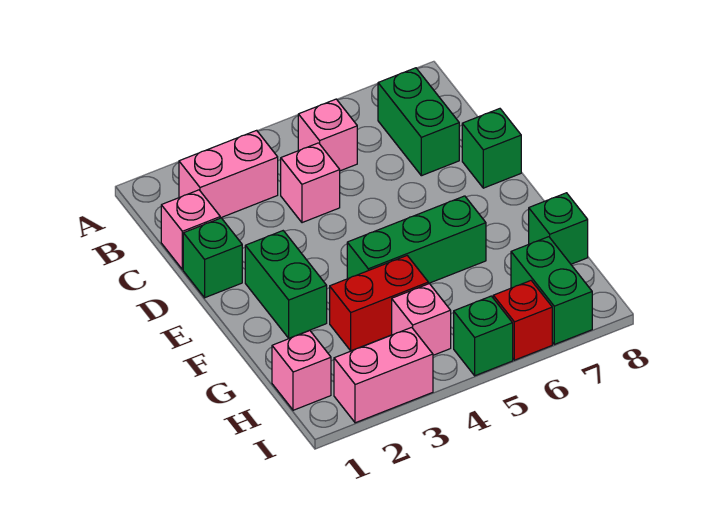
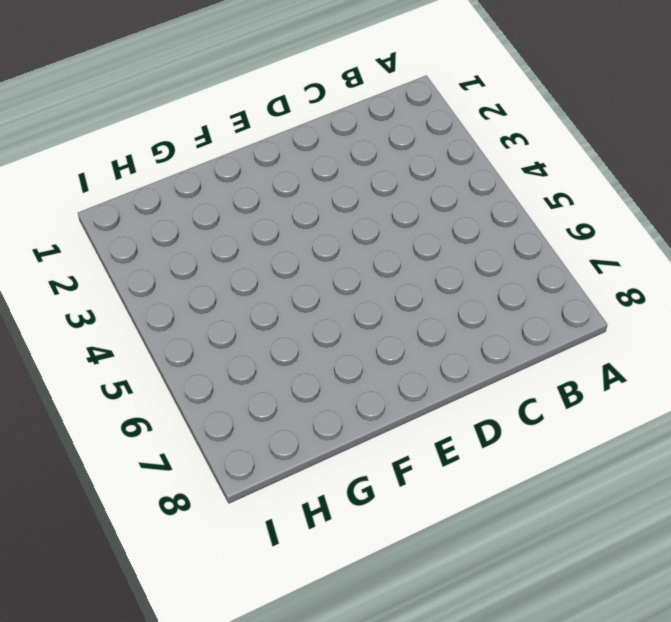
none -> pink brick B2:B3 level 1
none -> pink brick B5 level 1
none -> green brick B7:C7 level 1

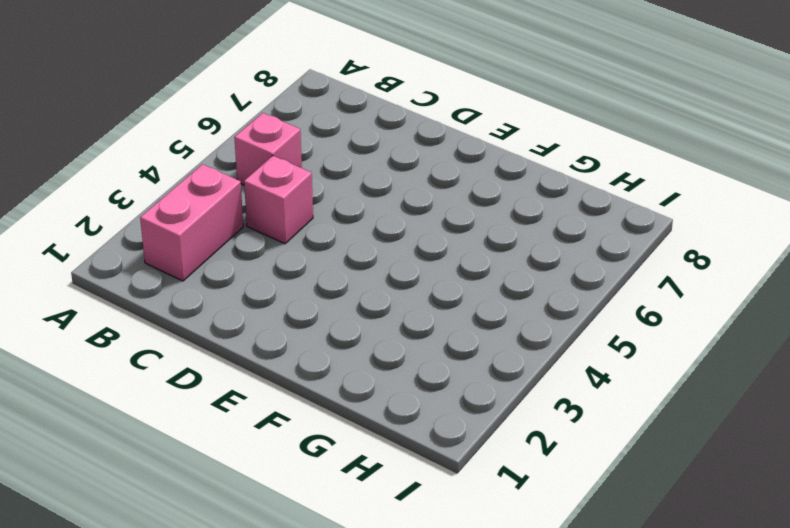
none -> green brick B7:C7 level 1
none -> pink brick C1 level 1
none -> green brick D1 level 1

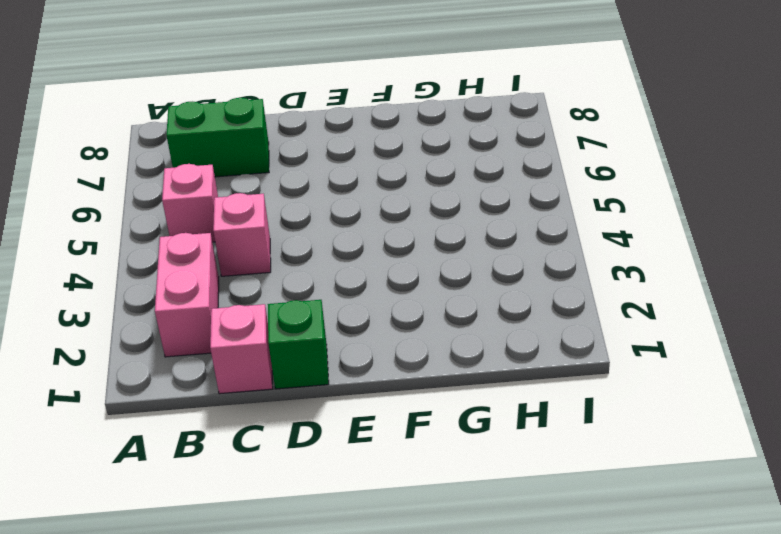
none -> green brick D8 level 1
none -> green brick E2:F2 level 1
none -> green brick F4:F6 level 1

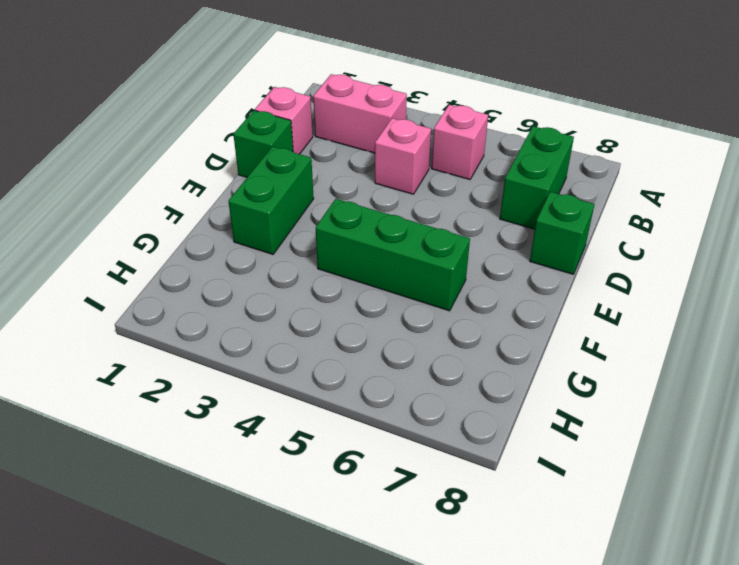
none -> red brick G3:G4 level 1
none -> green brick G8 level 1
none -> pink brick H1 level 1

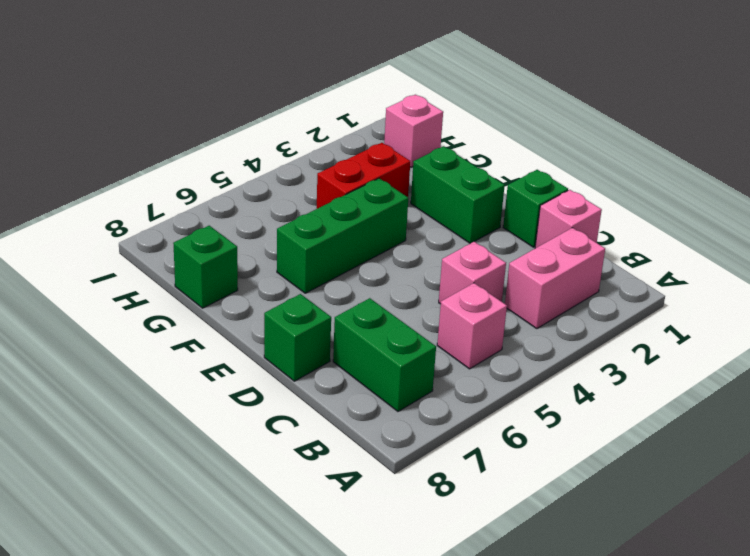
none -> pink brick H4 level 1
none -> green brick H7:I7 level 1
none -> pink brick I2:I3 level 1

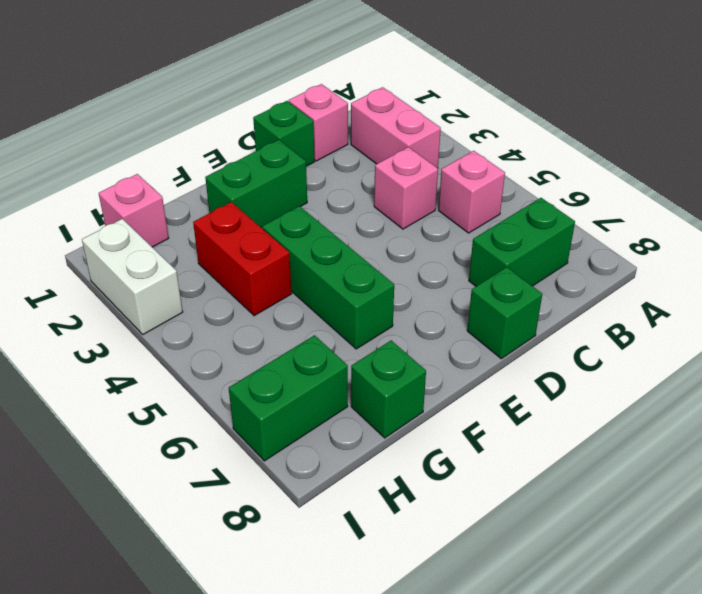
white brick I2:I3 level 1 -> pink brick I2:I3 level 1
none -> pink brick H4 level 1
none -> green brick I5 level 1
none -> red brick I6 level 1

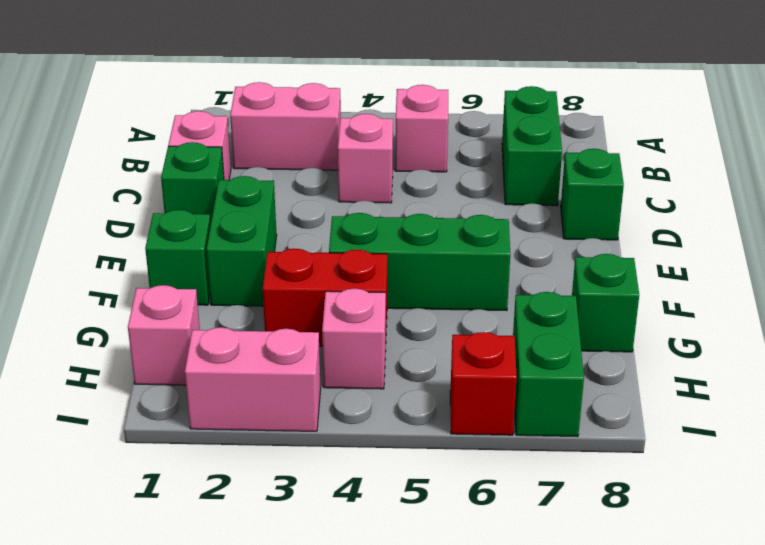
green brick F1 level 1 -> green brick I5 level 1

